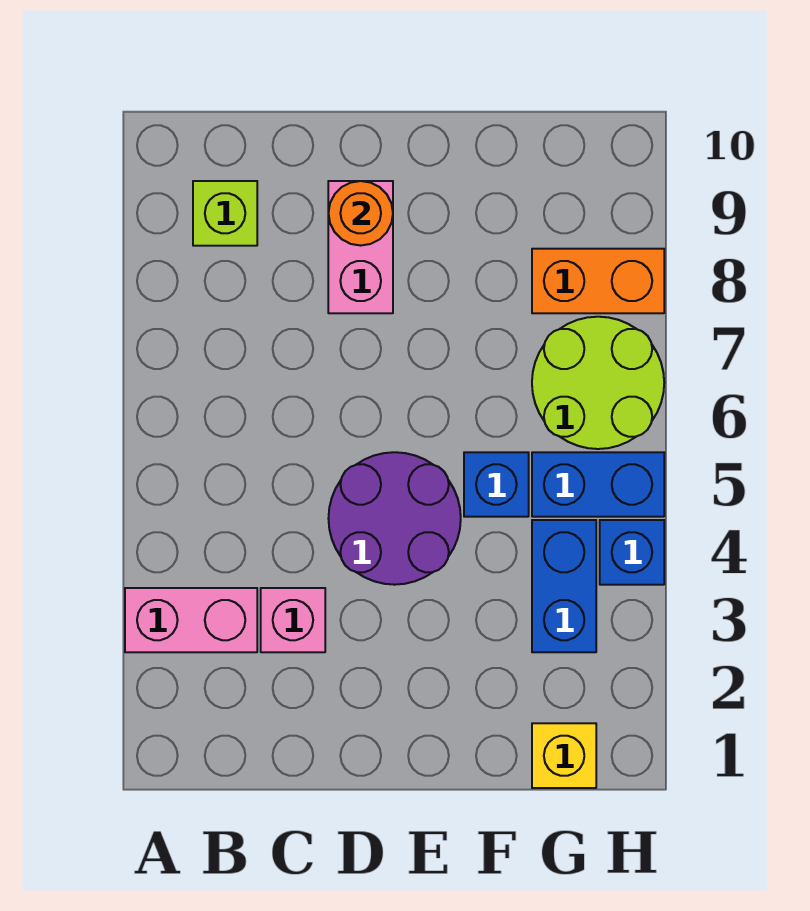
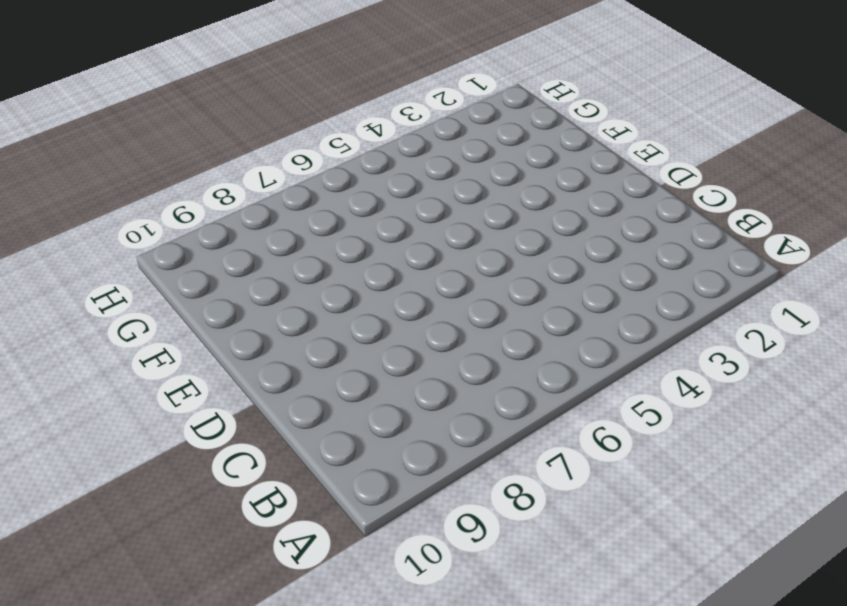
none -> pink brick A3:B3 level 1
none -> lime brick B9 level 1
none -> pink brick C3 level 1

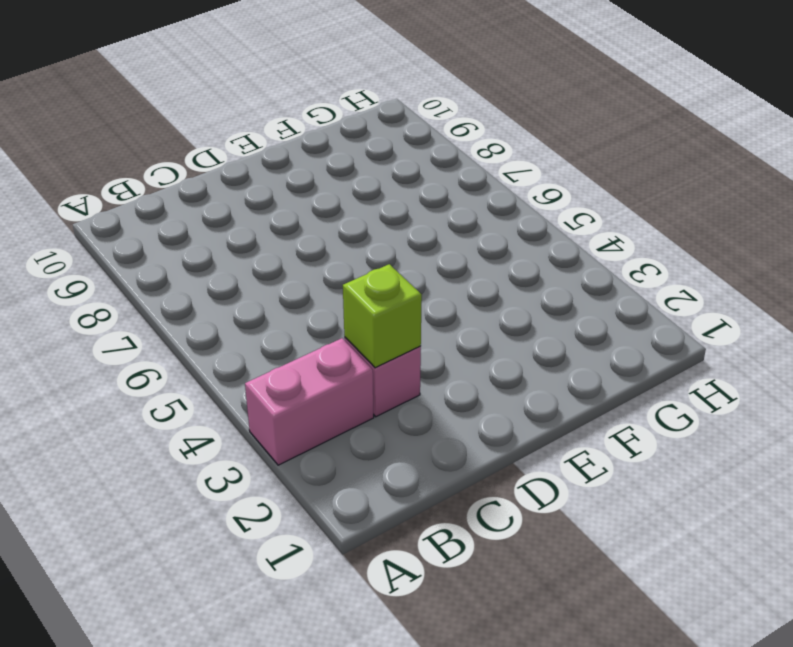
lime brick C3 level 2 -> lime brick B9 level 1
none -> purple round brick D4:E5 level 1
none -> pink brick D8:D9 level 1
none -> blue brick F5 level 1

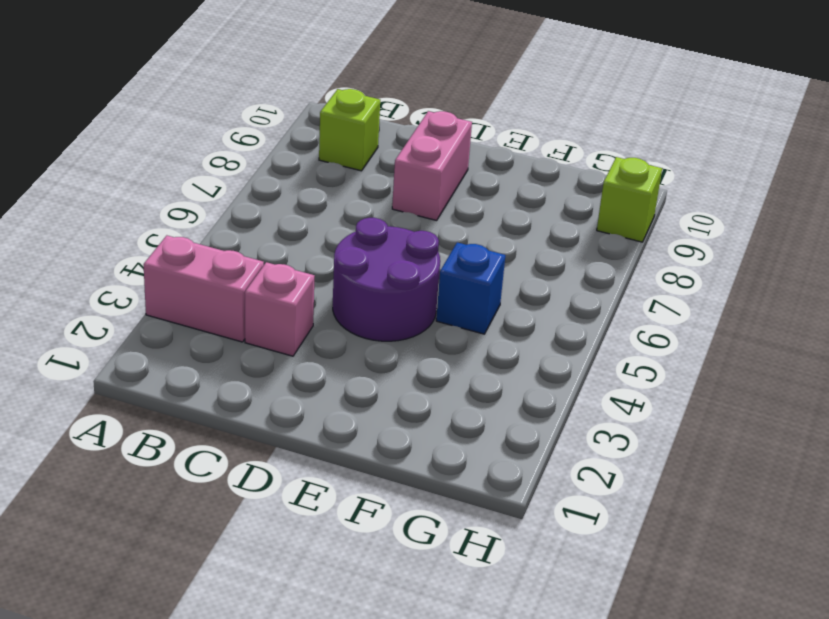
lime brick H9 level 1 -> none
none -> yellow brick G1 level 1
none -> blue brick G3:G4 level 1
none -> blue brick G5:H5 level 1

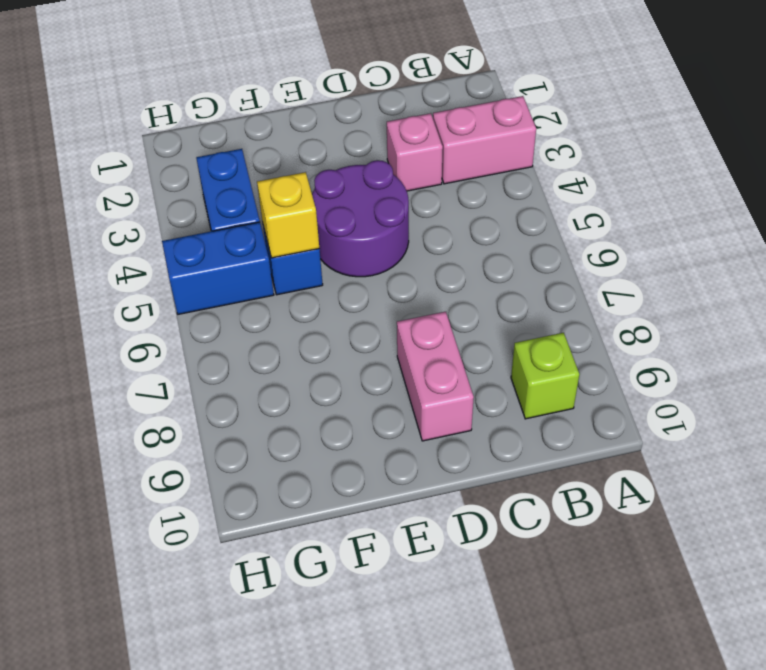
yellow brick F5 level 2 -> yellow brick G1 level 1
none -> lime round brick G6:H7 level 1
none -> orange brick G8:H8 level 1
none -> blue brick H4 level 1

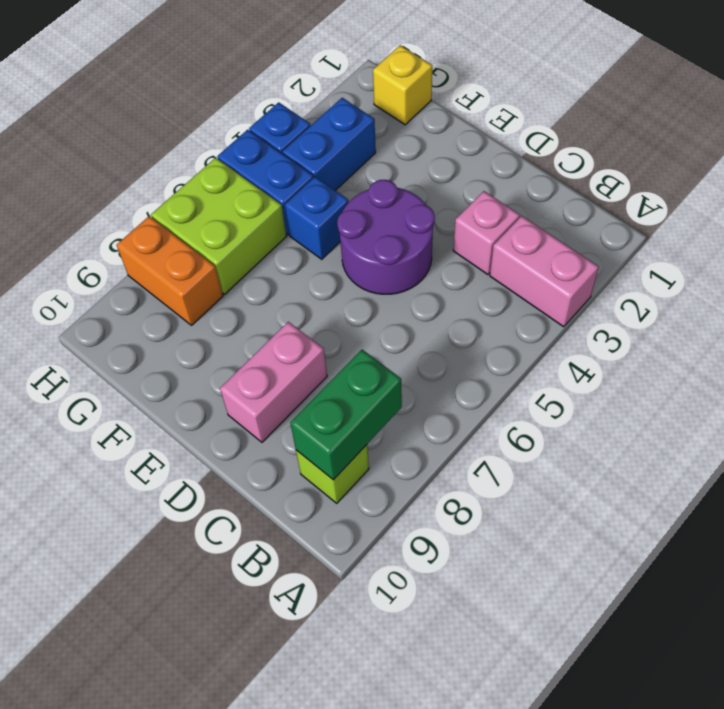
green brick B8:B9 level 2 -> none
lime brick G6:H7 level 1 -> lime round brick G6:H7 level 1
none -> orange round brick D9 level 2

